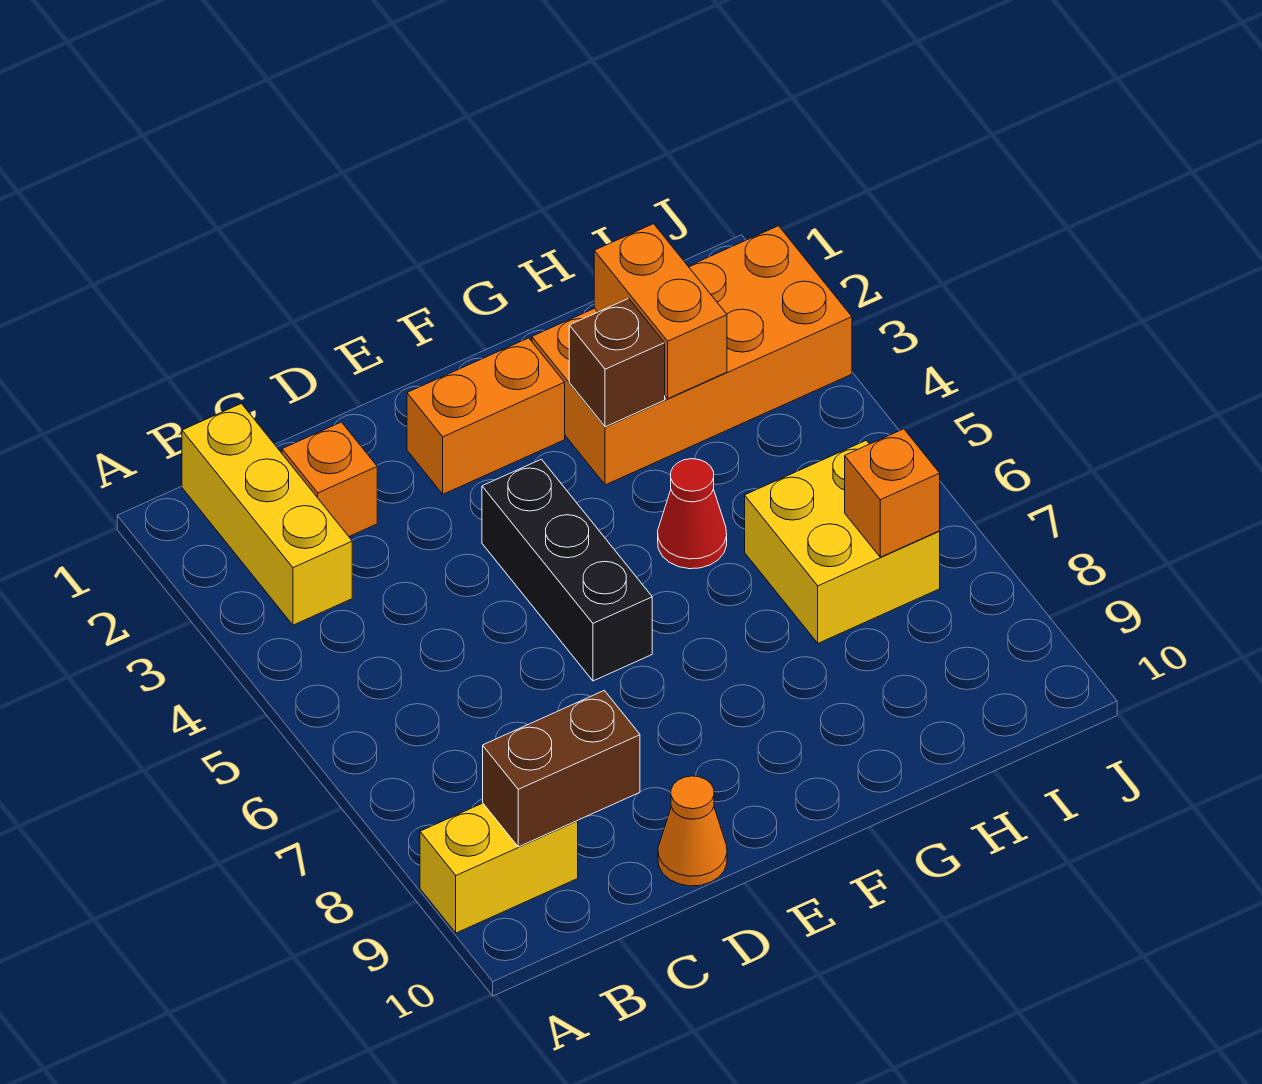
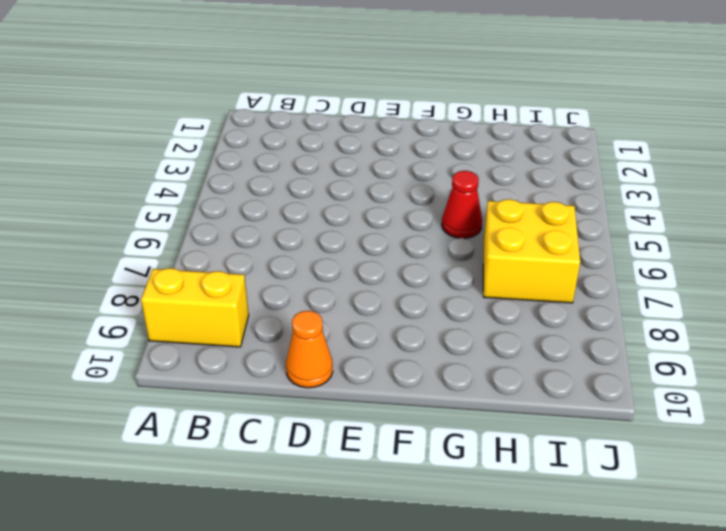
none -> yellow brick B1:B3 level 1
none -> orange brick C2 level 1
none -> orange brick E2:F2 level 1

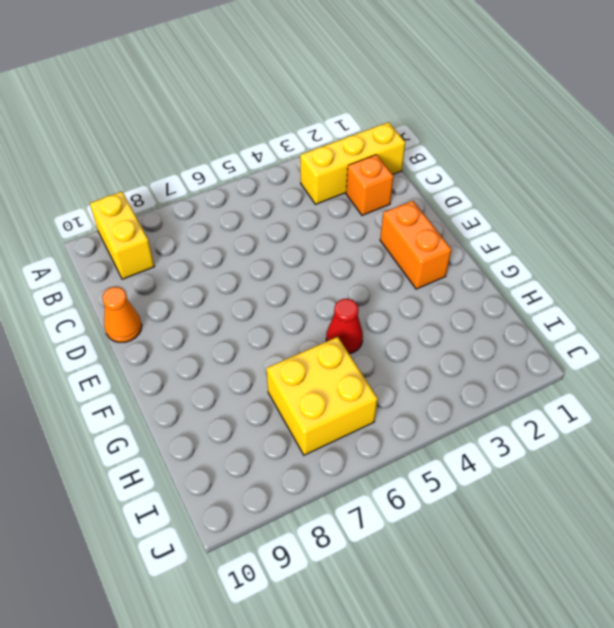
none -> black brick E4:E6 level 1
none -> orange brick G2:J3 level 1
none -> brown brick B9:C9 level 2

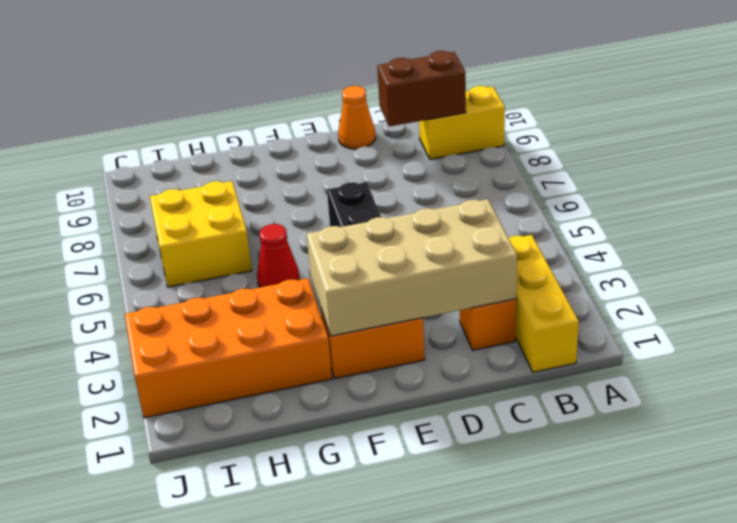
tan brick C2:F3 level 2 -> none
none -> brown brick G3 level 2
none -> orange brick H2:H3 level 2
none -> orange brick I7 level 2

